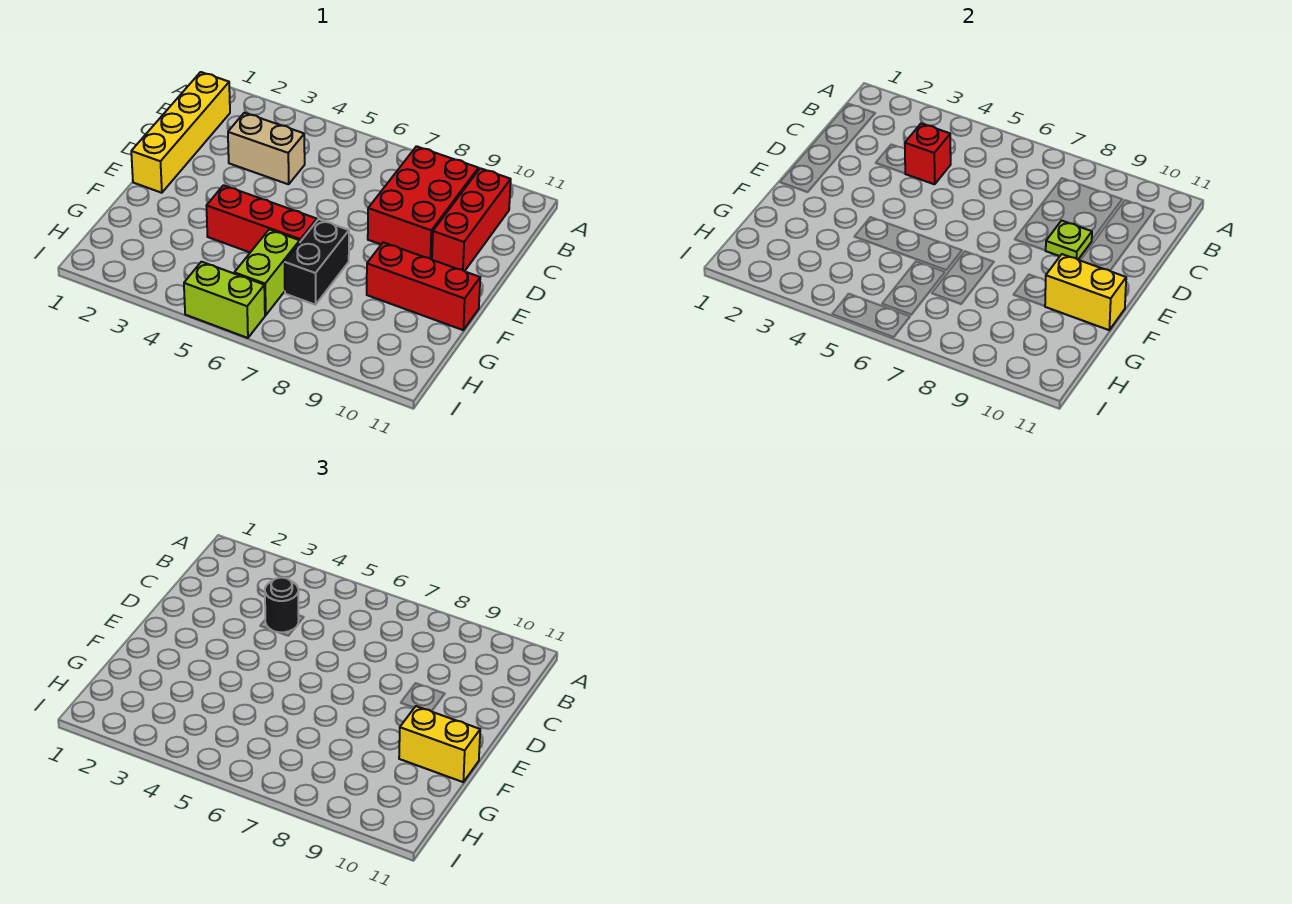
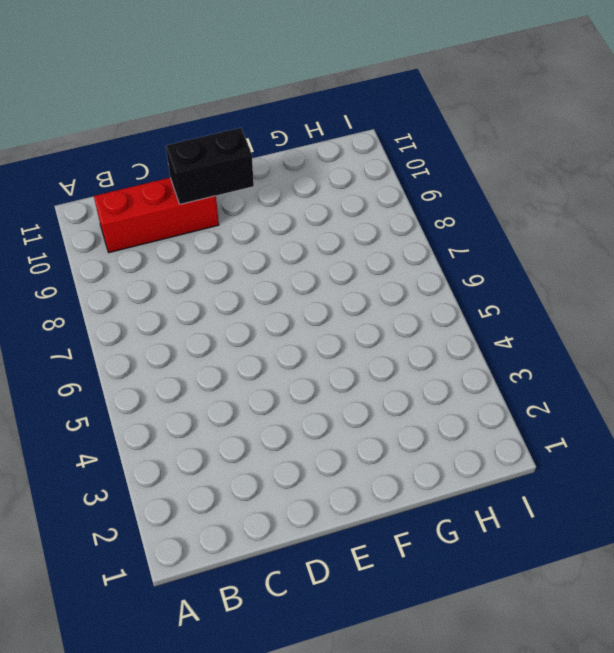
black brick D10:E10 level 2 -> black brick F7:G7 level 1
none -> yellow brick B1:E1 level 1
none -> red brick B8:D9 level 1
none -> tan brick C3:C4 level 1

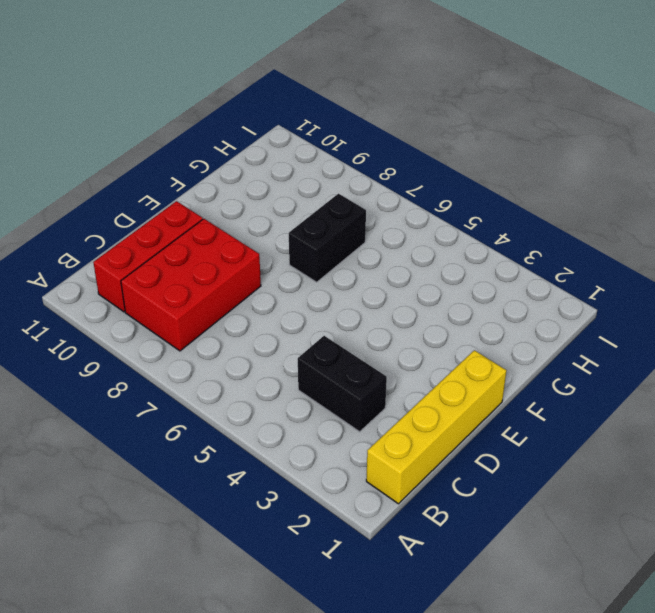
black brick C3:C4 level 1 -> tan brick C3:C4 level 1
none -> red brick F4:F6 level 1
none -> red brick F9:F11 level 1
none -> lime brick G6:H6 level 1

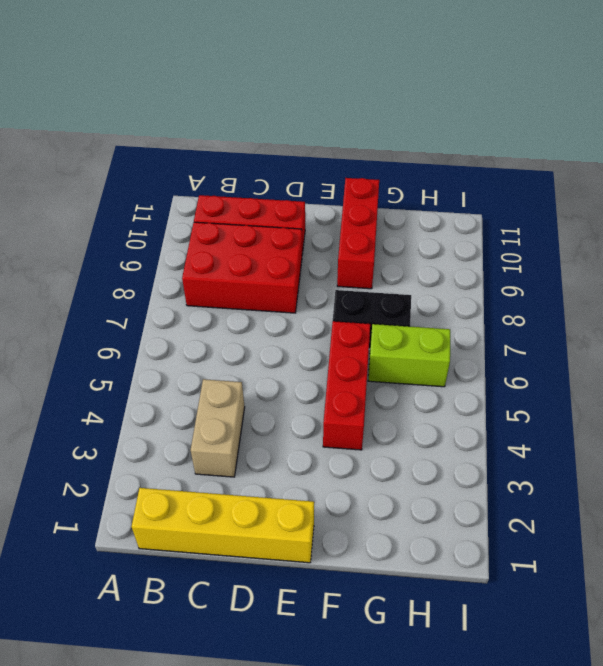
none -> lime brick I5:I6 level 1
none -> red brick C4 level 2
none -> lime plate D9 level 2

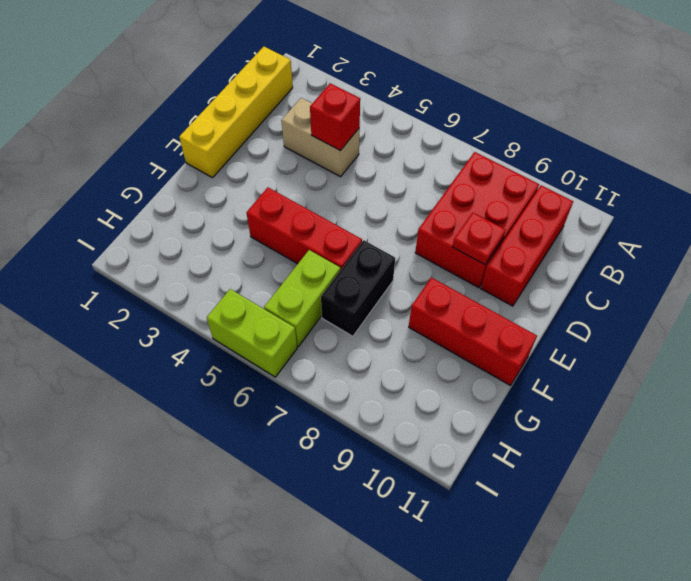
red plate D9 level 2 -> lime plate D9 level 2
none -> yellow brick F10:F11 level 2
none -> black round brick C4 level 3
none -> yellow brick F10:F11 level 3

